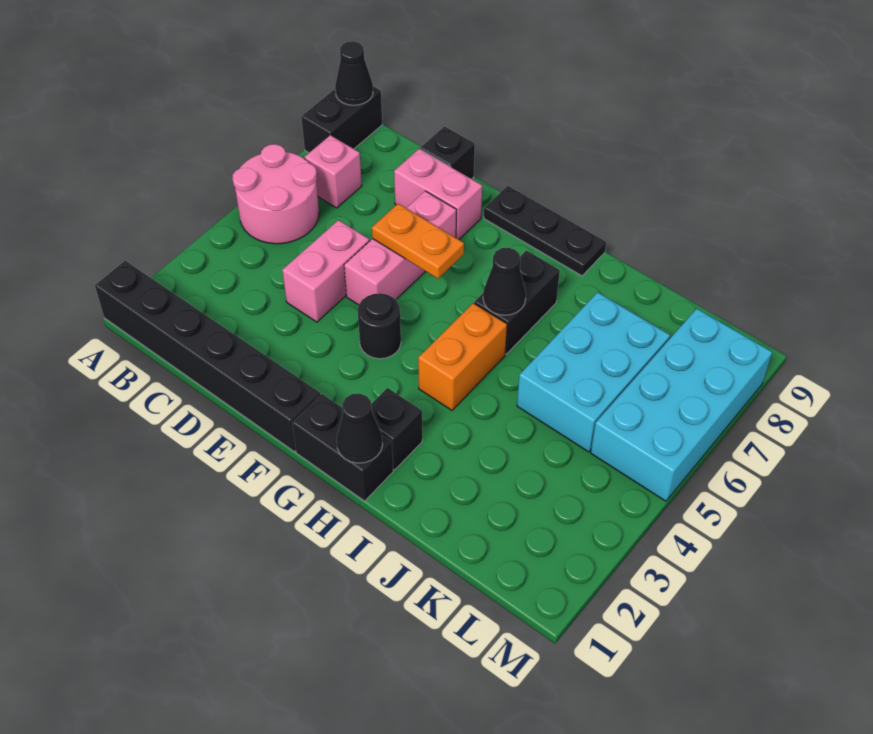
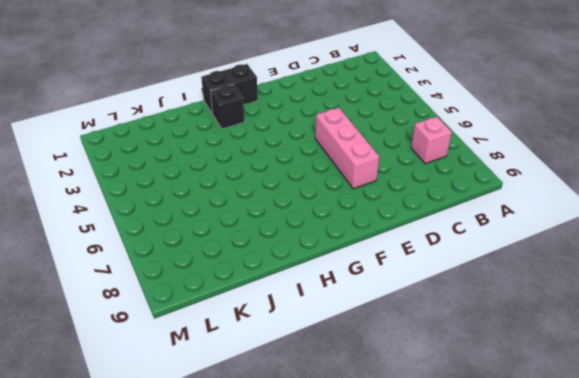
none -> black brick A1:F1 level 1
none -> pink round brick A5:B6 level 1
none -> black brick A8:A9 level 1

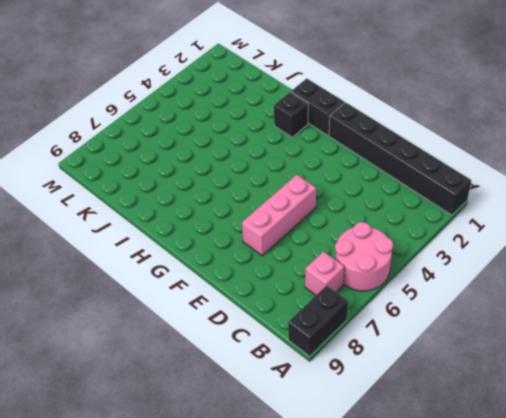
none -> pink brick D4:D5 level 1
none -> pink brick D8:E8 level 1
none -> black brick D9 level 1

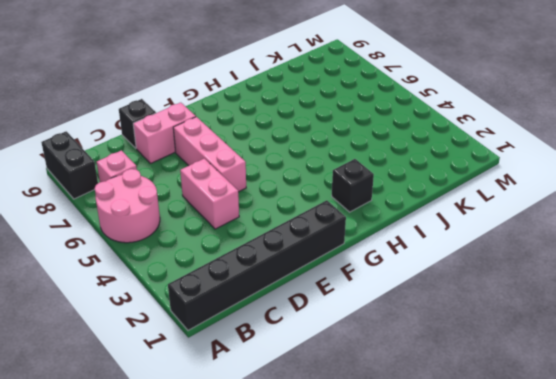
none -> black round brick F4 level 1
none -> black plate F9:H9 level 1
none -> black brick G1:H1 level 1

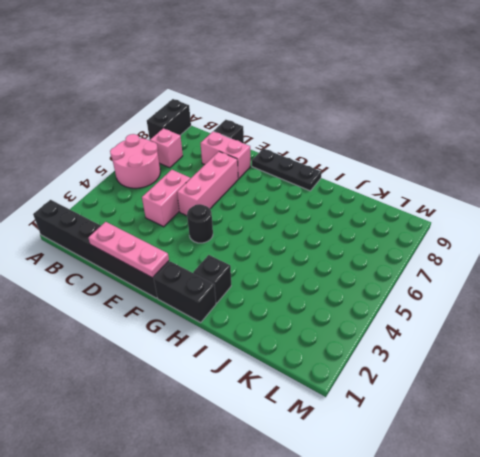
pink plate D1:F1 level 2 -> none
none -> orange brick H4:H5 level 1
none -> black brick H6:H7 level 1
none -> cyan brick J5:K7 level 1

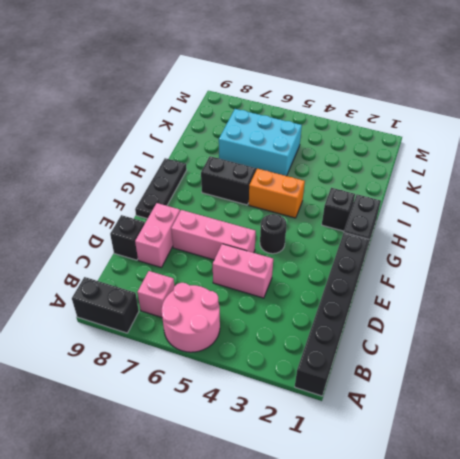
none -> cyan brick L5:M8 level 1
none -> black cone A9 level 2
none -> orange plate E6:F6 level 2

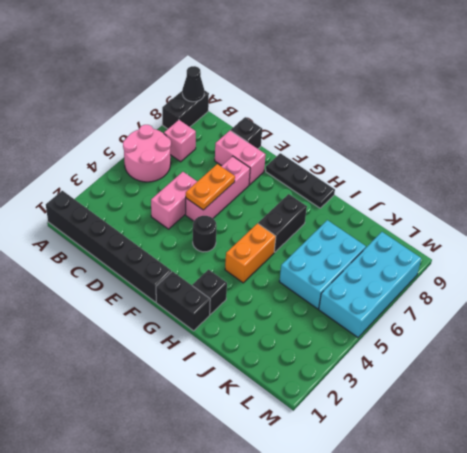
orange plate E5:E6 level 2 -> orange plate E6:F6 level 2
none -> black cone H1 level 2
none -> black cone H6 level 2

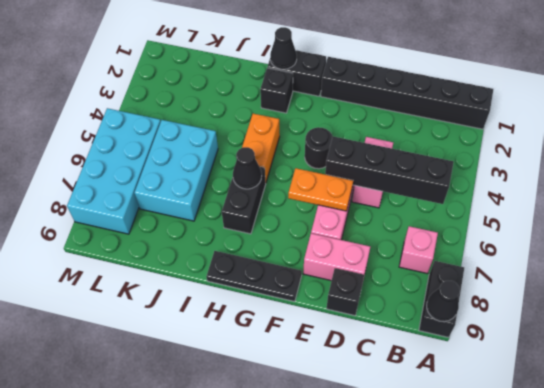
black brick B5:E5 level 2 -> none
none -> pink round brick A5:B6 level 1

